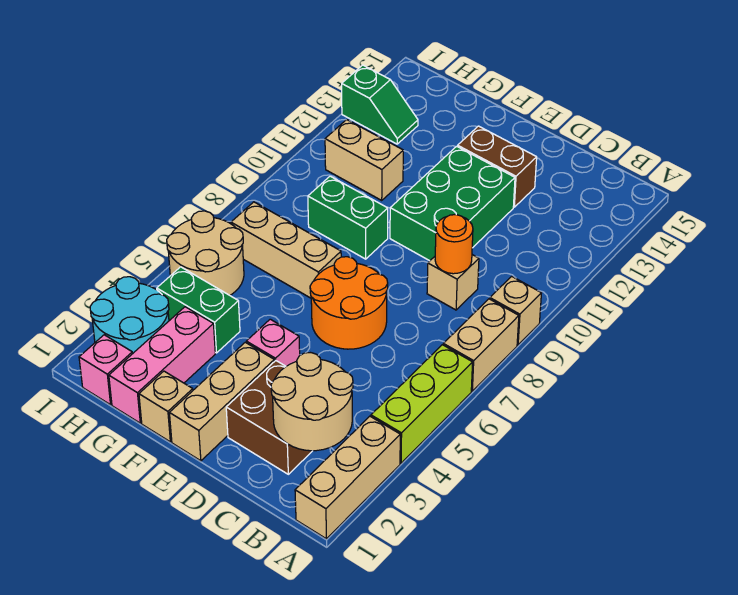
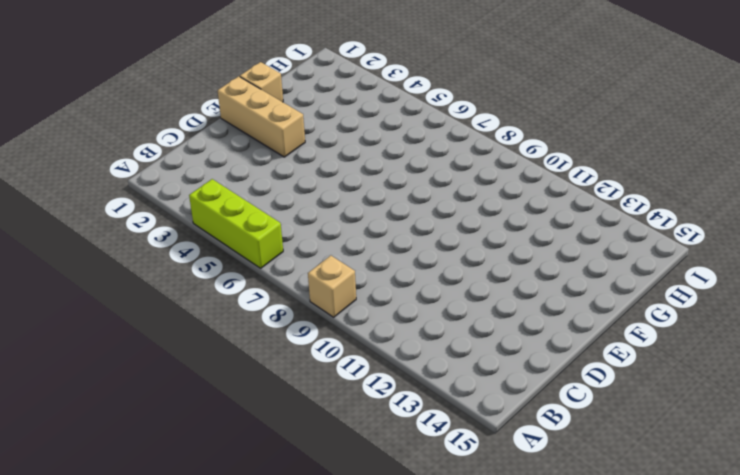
none -> tan brick A1:A3 level 1
none -> tan brick A7:A8 level 1
none -> brown brick C2:D3 level 1

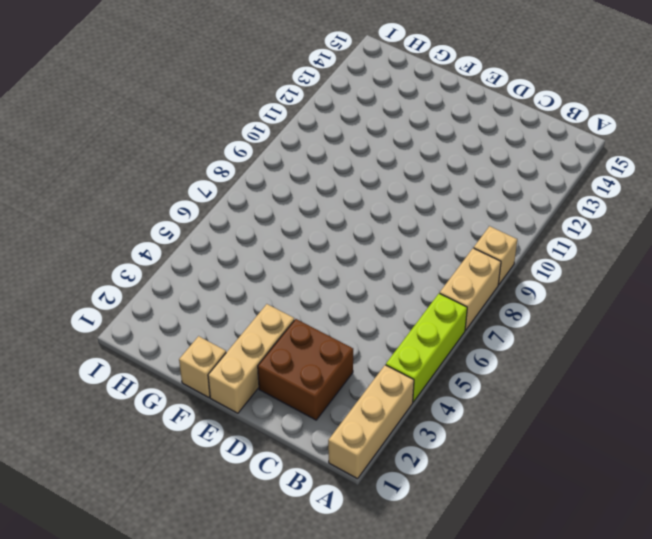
none -> tan brick C9 level 1
none -> orange round brick D6:E7 level 1
none -> green brick D10:E12 level 1

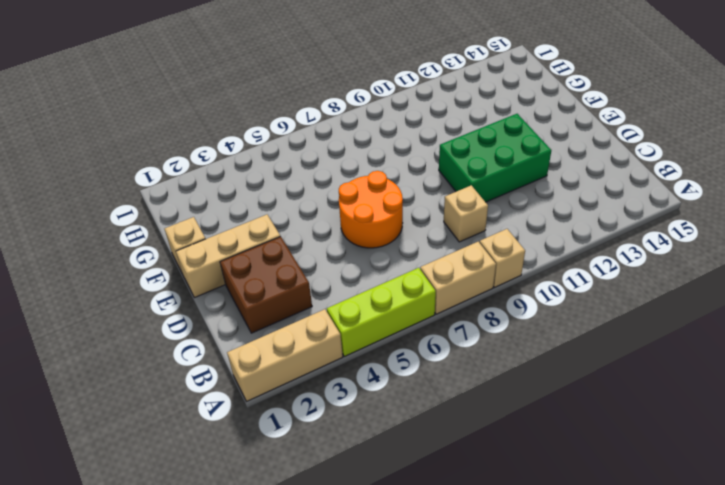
none -> brown brick D13:E13 level 1
none -> pink brick E4 level 1
none -> tan brick F7:H7 level 1

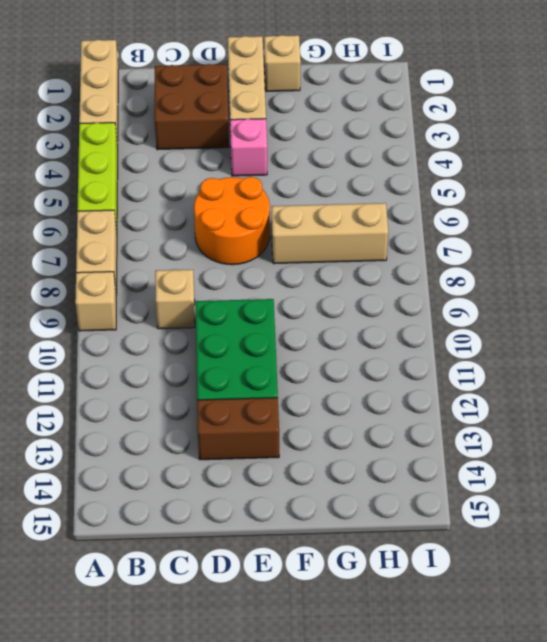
none -> green brick F9:G9 level 1
none -> pink brick G1:G3 level 1
none -> green brick G4:H4 level 1

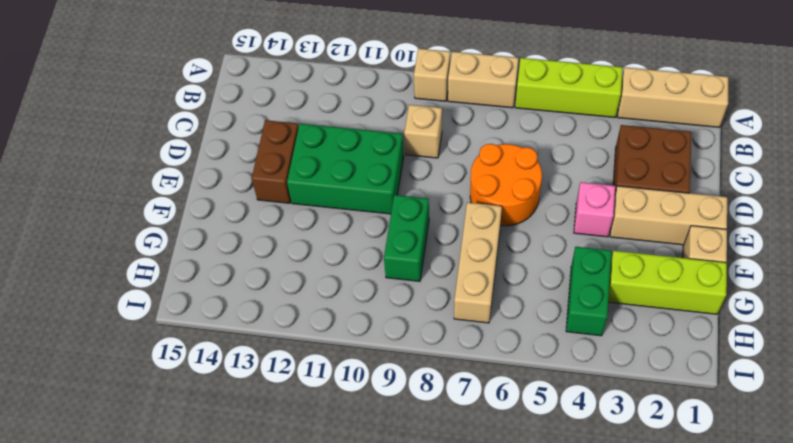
lime brick G1:G3 level 1 -> pink brick G1:G3 level 1
none -> tan brick G11:H11 level 1
none -> pink brick H1 level 1
none -> cyan round brick H2:I3 level 1

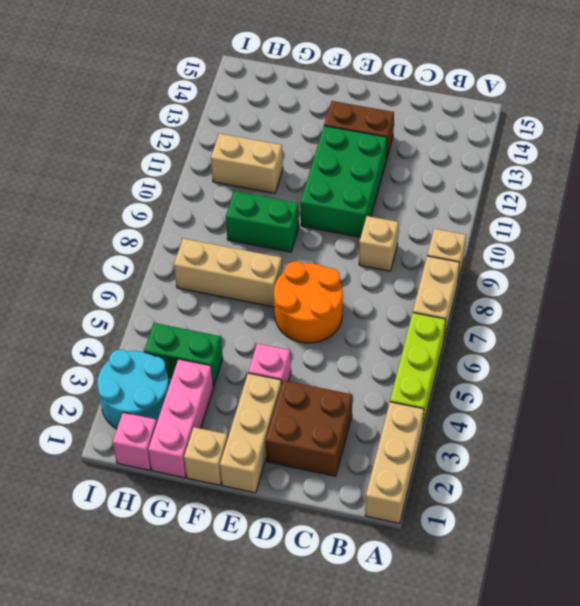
none -> tan round brick H5:I6 level 1
none -> green slope H13:I13 level 1 top I
none -> tan round brick B2:C3 level 2

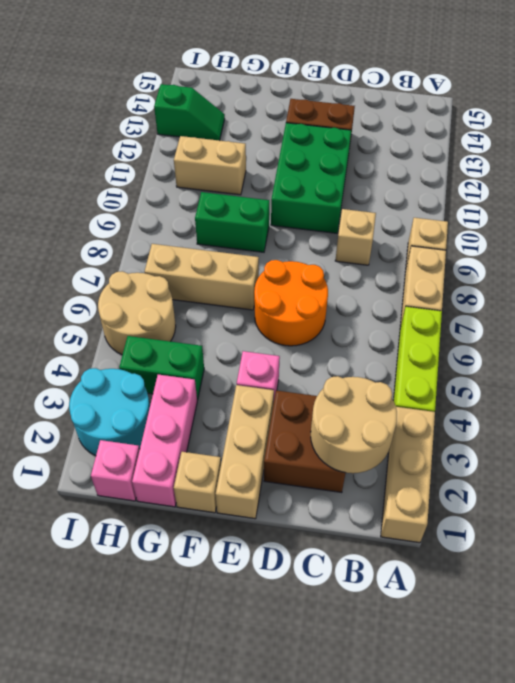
none -> orange round brick C9 level 2

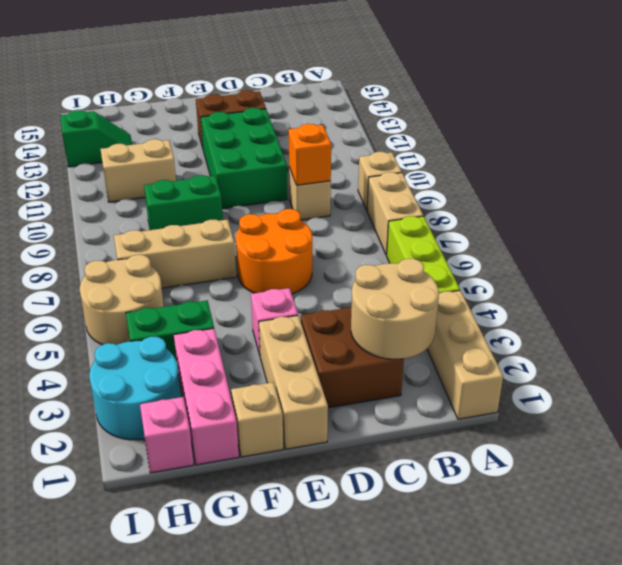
orange brick C9 level 2 -> orange round brick C9 level 2

